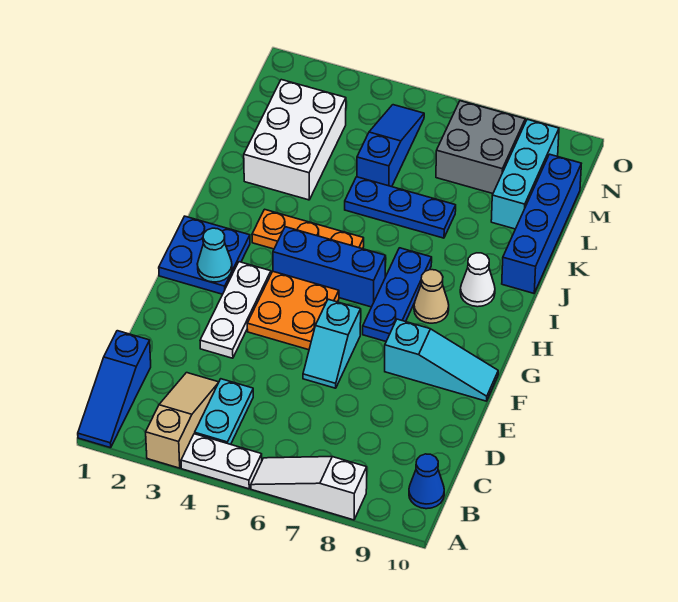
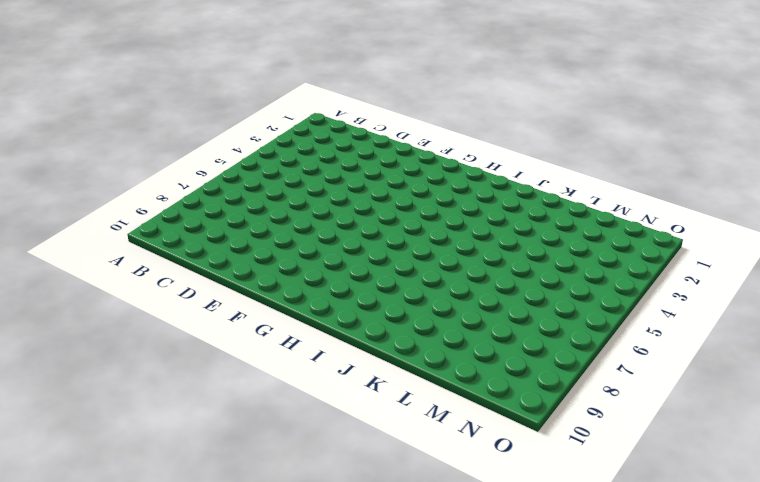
none -> blue slope A1:C1 level 1 top C
none -> tan slope A3:C3 level 1 top A
none -> white plate A4:A5 level 1

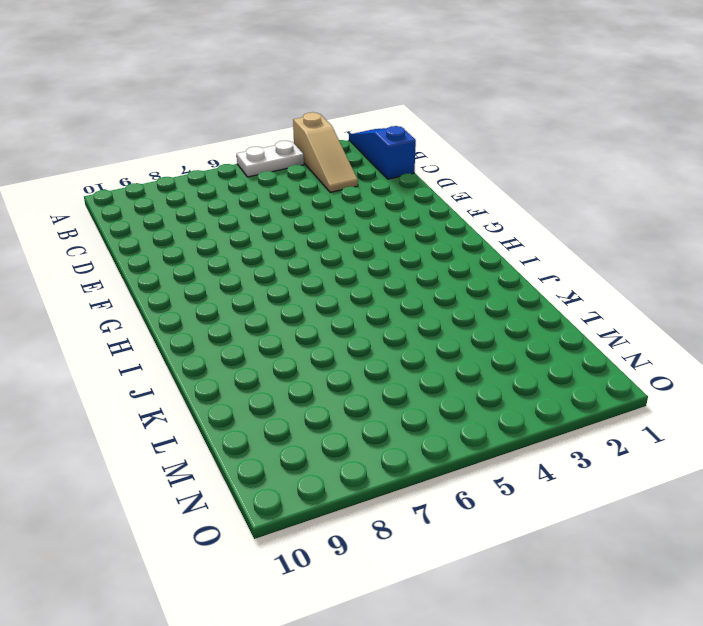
none -> white slope A6:A8 level 1 top 8
none -> cyan plate B4:C4 level 1
none -> blue cone B10 level 1

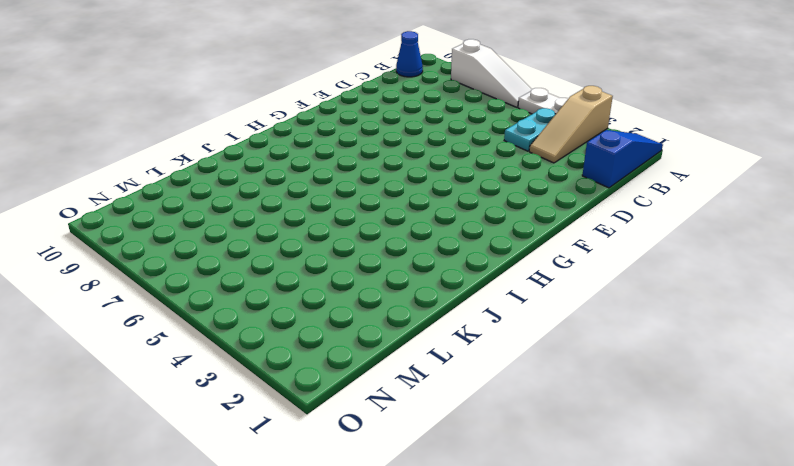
none -> white plate E3:G3 level 1
none -> cyan slope E6:F6 level 1 top F
none -> orange plate F4:G5 level 1

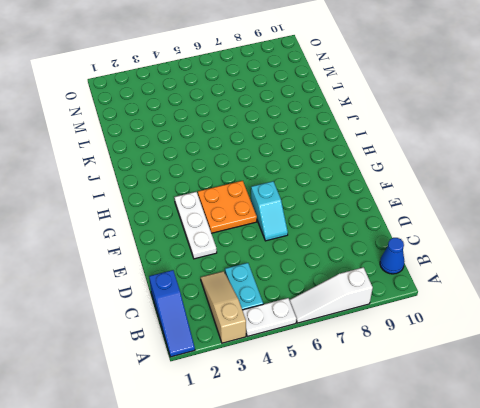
none -> cyan slope F8:F10 level 1 top 8
none -> blue plate G1:H2 level 1
none -> blue plate G7:I7 level 1

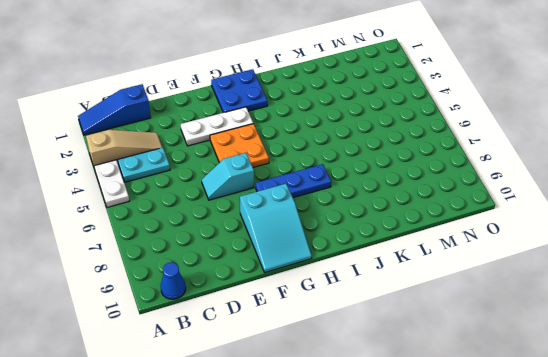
cyan slope F8:G10 level 1 top 8 -> cyan slope F8:F10 level 1 top 8
none -> white slope A6:A8 level 1 top 8
none -> blue brick H4:H6 level 1
none -> tan cone H8 level 1

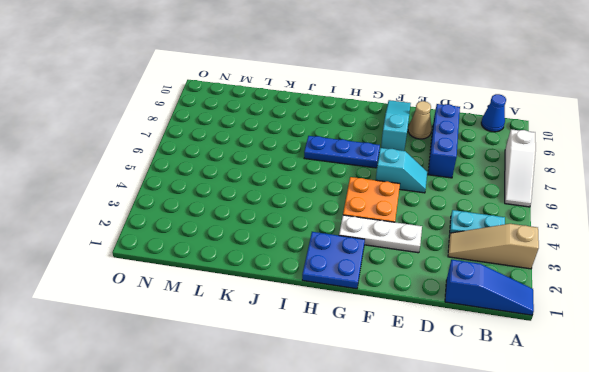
blue brick D7:D9 level 1 -> blue brick H4:H6 level 1
tan cone E9 level 1 -> tan cone H8 level 1
none -> white plate A4:A5 level 1
none -> orange plate I3:I5 level 1
none -> white cone I9 level 1

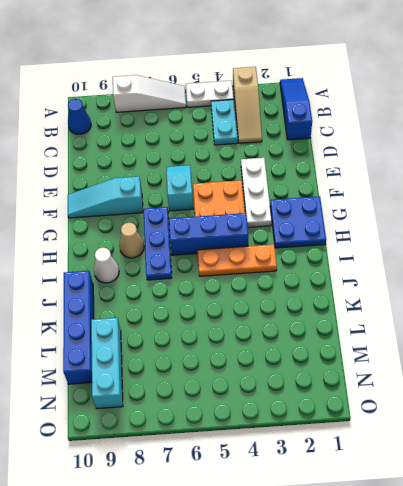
none -> white brick K2:M3 level 1
none -> blue plate K5:K7 level 1
none -> blue slope L5:N5 level 1 top L

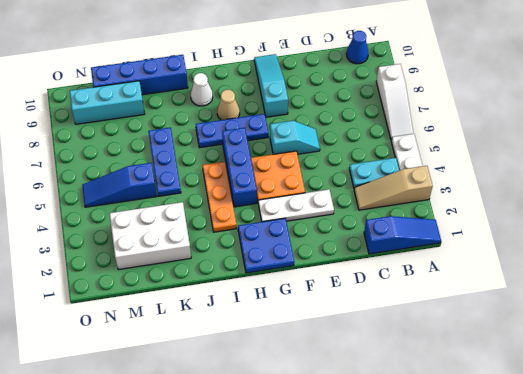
none -> grey brick M7:N8 level 1
none -> cyan cone G2 level 2

